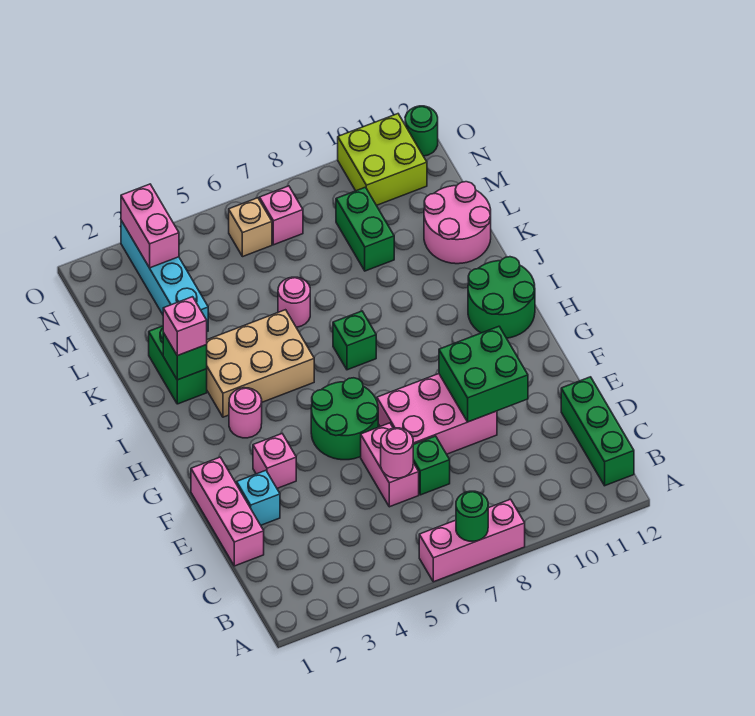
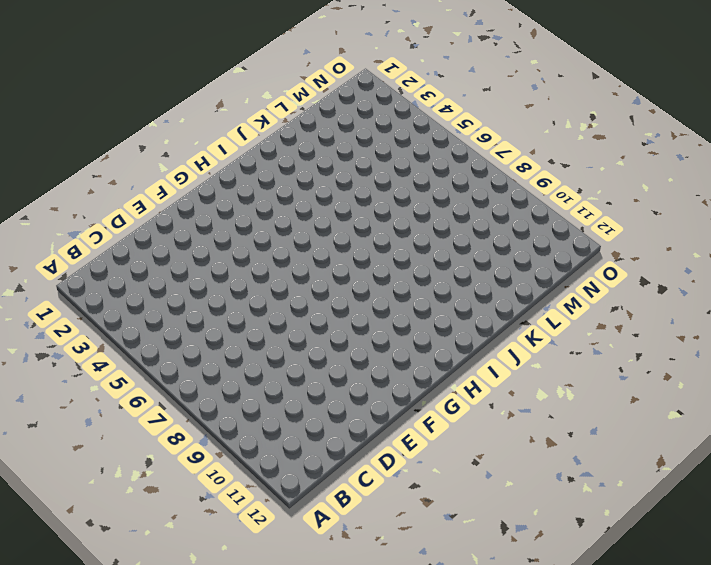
none -> pink brick A6:A8 level 1
none -> green brick B12:D12 level 1
none -> pink brick D1:F1 level 1

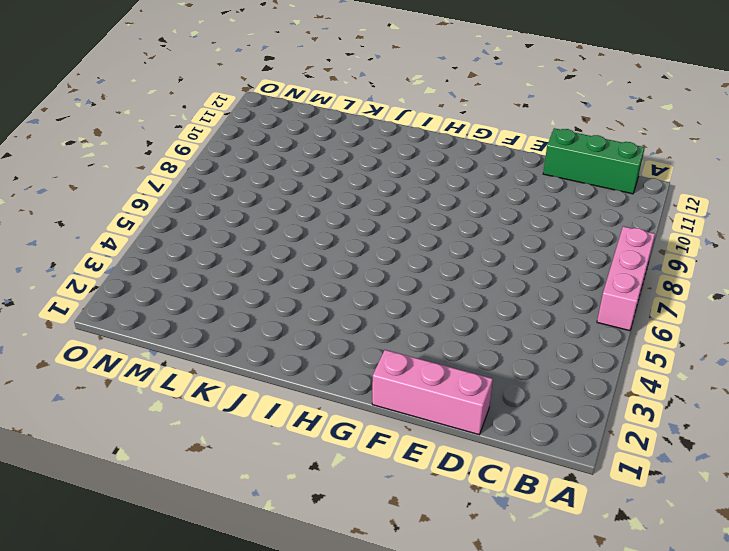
none -> pink brick D6:E6 level 1
none -> green brick D7 level 1
none -> cyan brick E2 level 1

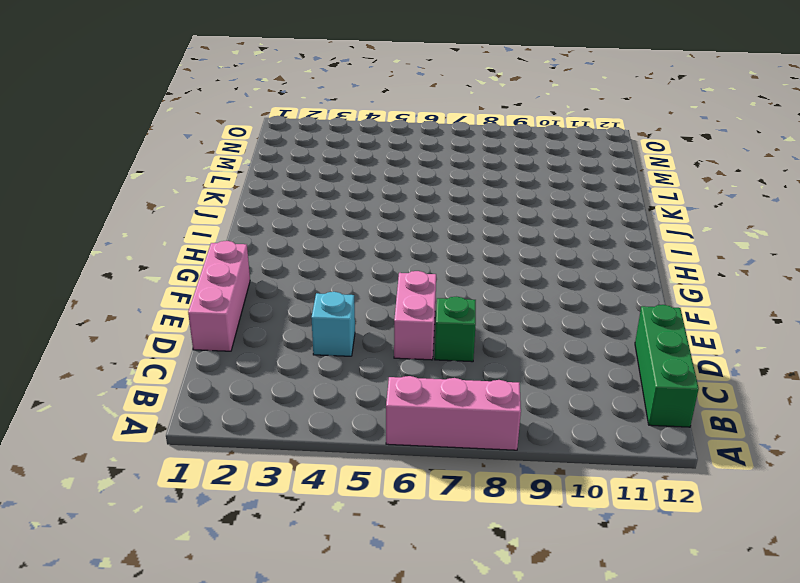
cyan brick D4 level 1 -> cyan brick E2 level 1
none -> pink brick E7:F9 level 1
none -> pink brick F3 level 1
none -> green round brick F5:G6 level 1

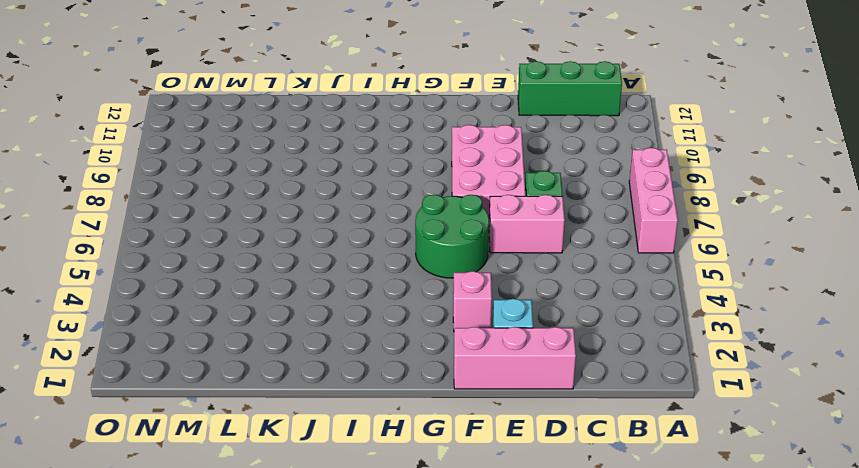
none -> pink round brick H3 level 1
none -> green round brick H11:I12 level 1
none -> tan brick I3:J5 level 1

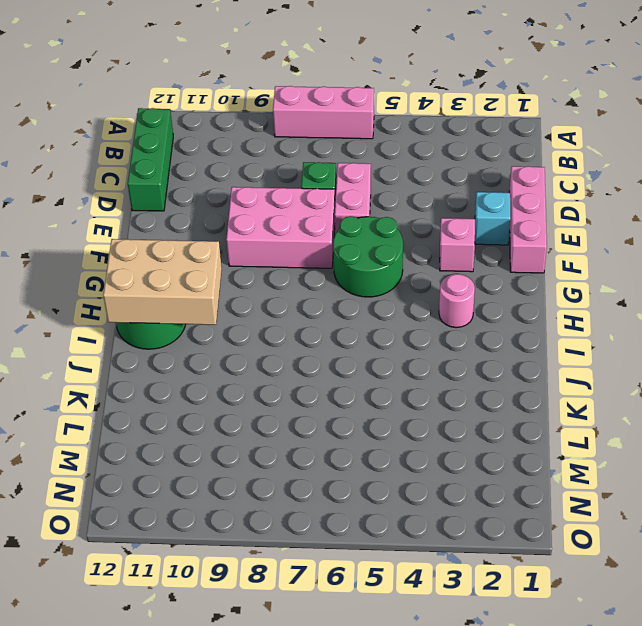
tan brick H10:I12 level 2 -> tan brick I3:J5 level 1
none -> green brick I7 level 1
none -> green brick J2:K2 level 1
none -> pink round brick K6 level 1

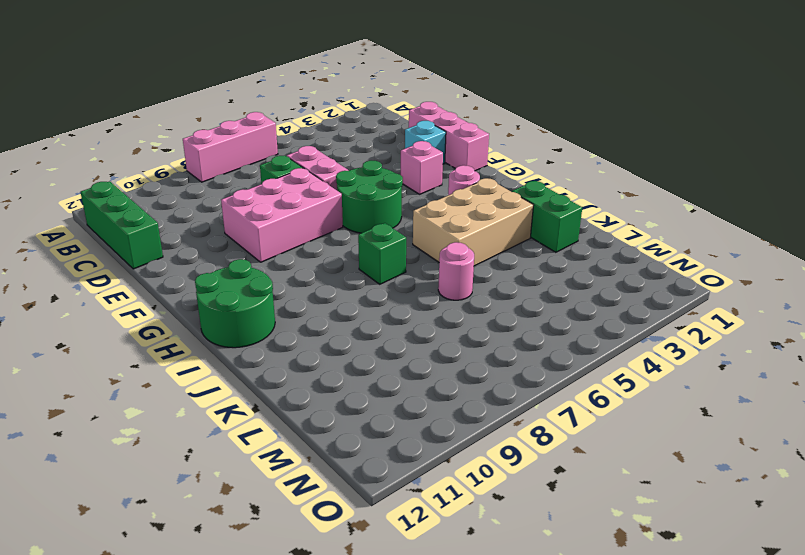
none -> pink round brick K11:L12 level 1
none -> cyan brick L3:O3 level 1
none -> green brick L9:M9 level 1

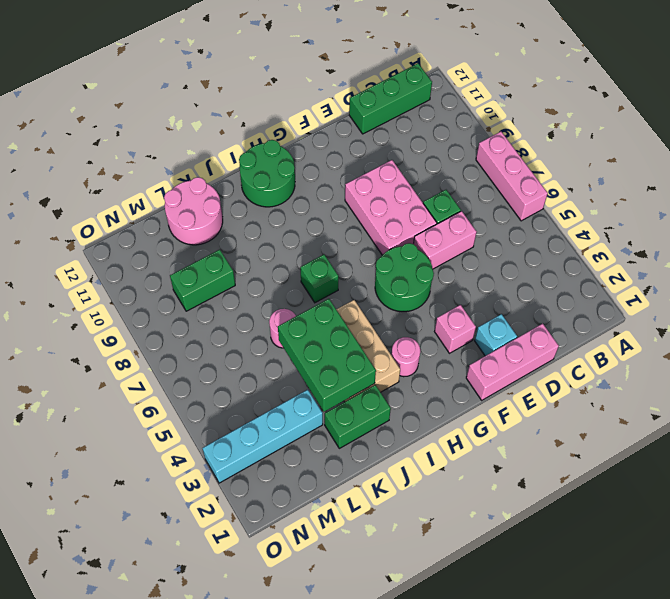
green brick J3:K5 level 2 -> none
none -> tan brick N6 level 1
none -> pink brick N7 level 1
none -> lime brick N10:O11 level 1

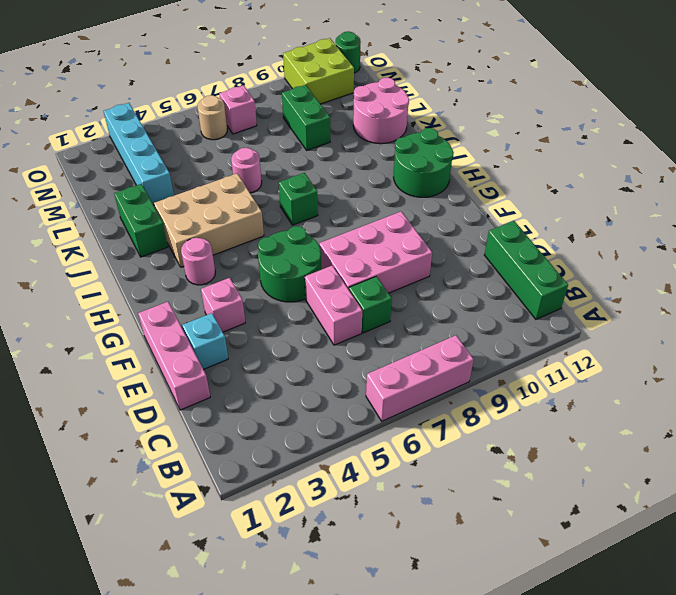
tan round brick N6 level 1 -> tan brick N6 level 1
none -> green round brick A7 level 2
none -> pink round brick D6 level 2
none -> green brick E9:F10 level 2

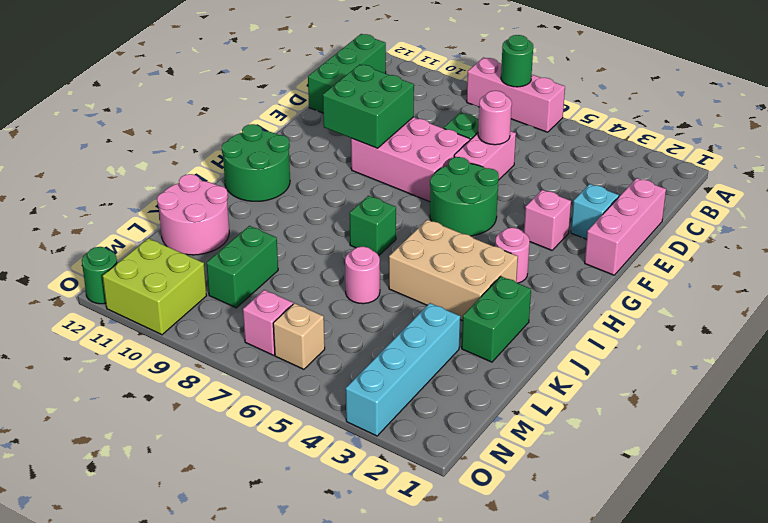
none -> green brick J2 level 2
none -> pink brick N3:O3 level 2
none -> pink brick J2 level 3

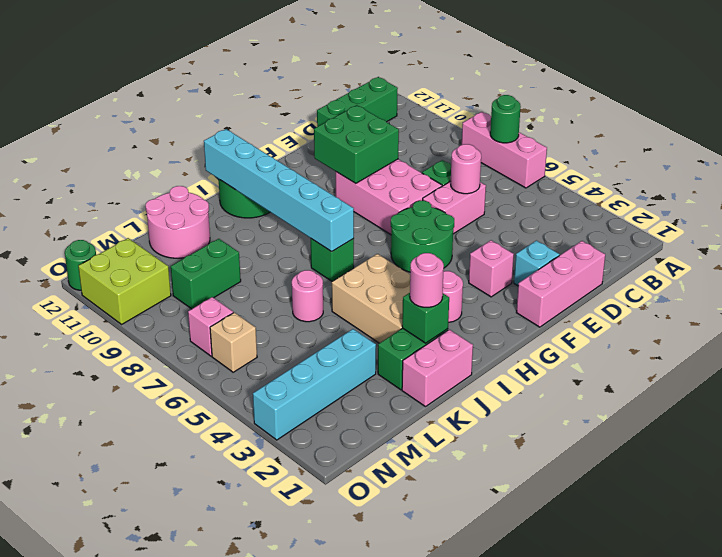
cyan brick I7:I12 level 2 -> none
pink brick J1:K1 level 1 -> pink brick N3:O3 level 2
pink round brick J2 level 3 -> pink brick J2 level 3

